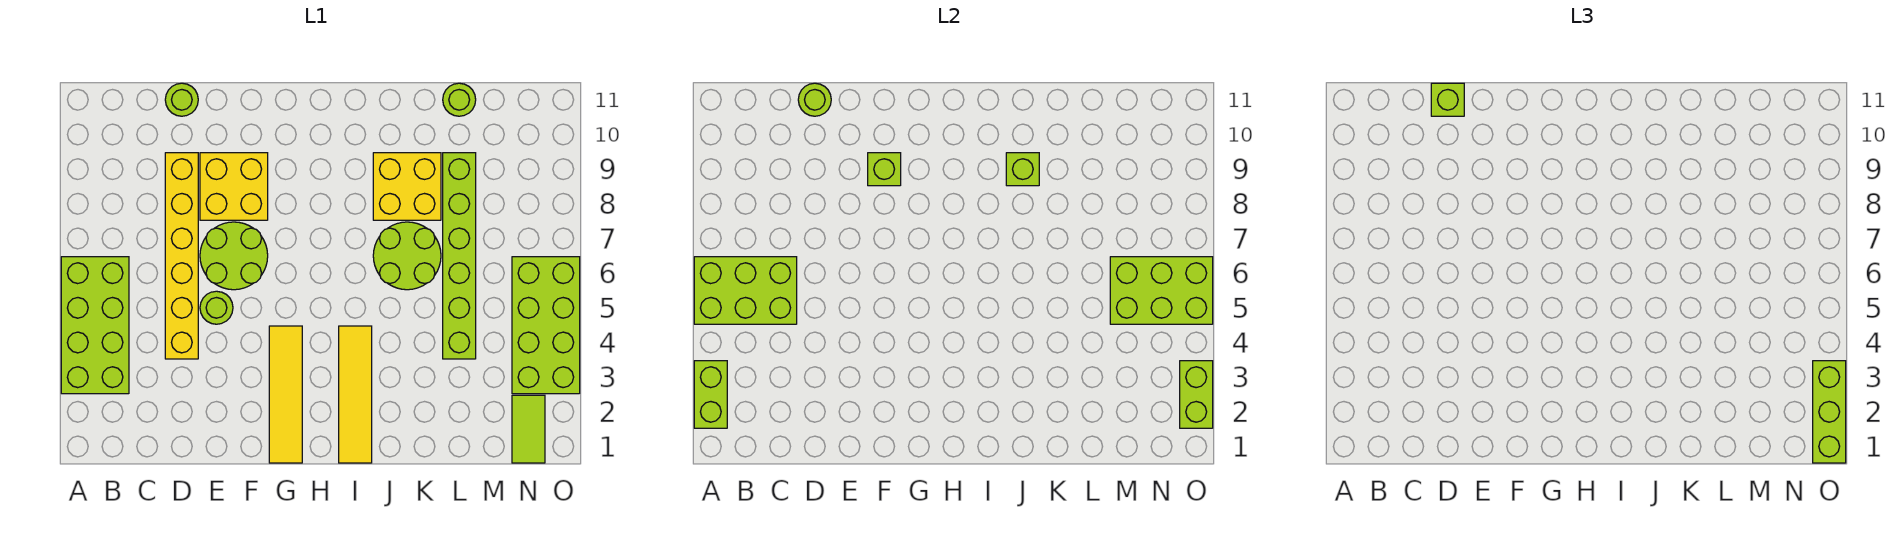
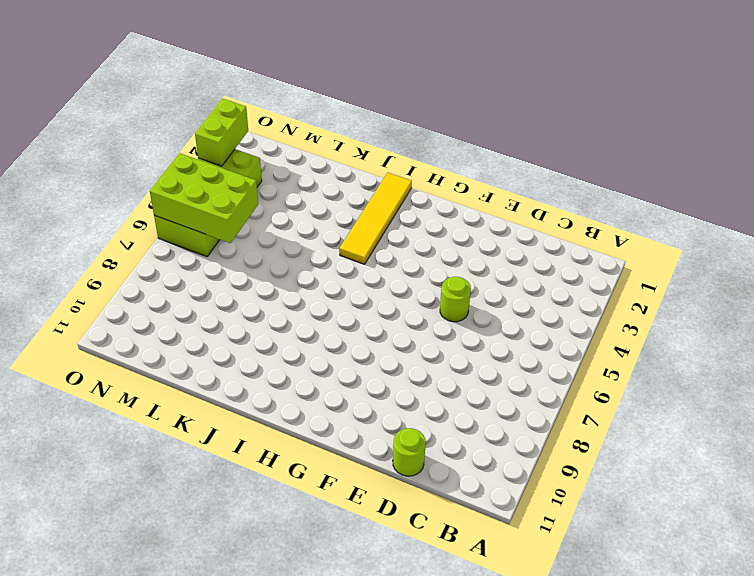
none -> lime brick A3:B6 level 1
none -> yellow brick D4:D9 level 1
none -> lime round brick E6:F7 level 1

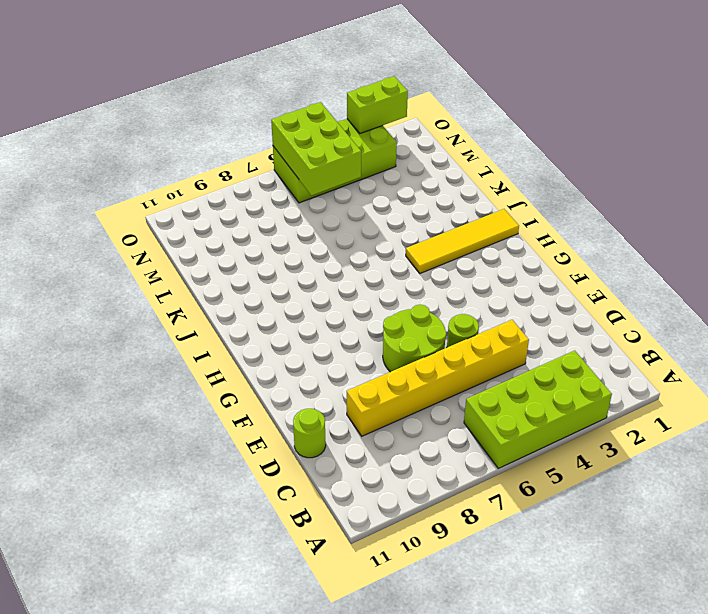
none -> yellow brick E8:F9 level 1
none -> yellow tile G1:G4 level 1
none -> lime round brick J6:K7 level 1

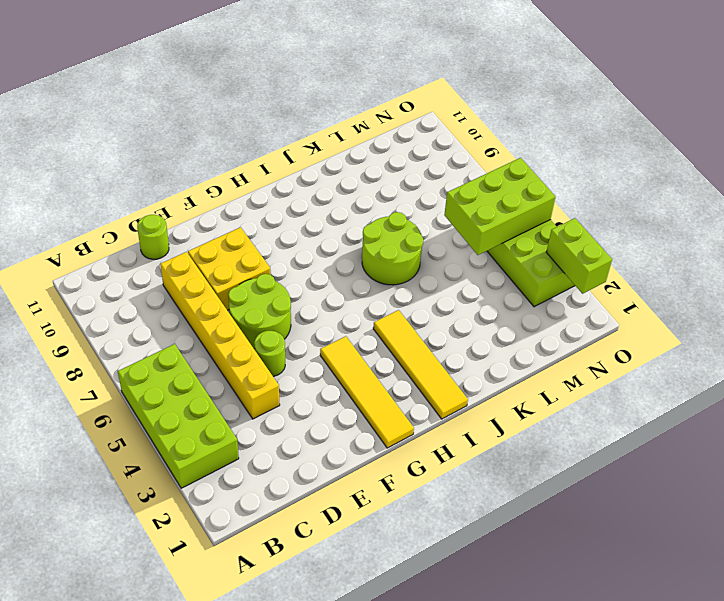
none -> yellow brick J8:K9 level 1
none -> lime brick L4:L9 level 1
none -> lime round brick L11 level 1

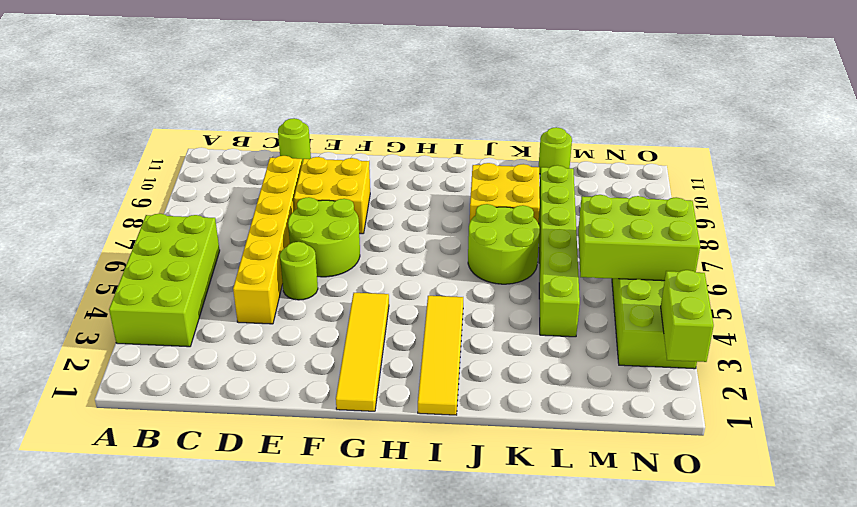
none -> lime tile N1:N2 level 1
none -> lime brick A2:A3 level 2
none -> lime brick A5:C6 level 2

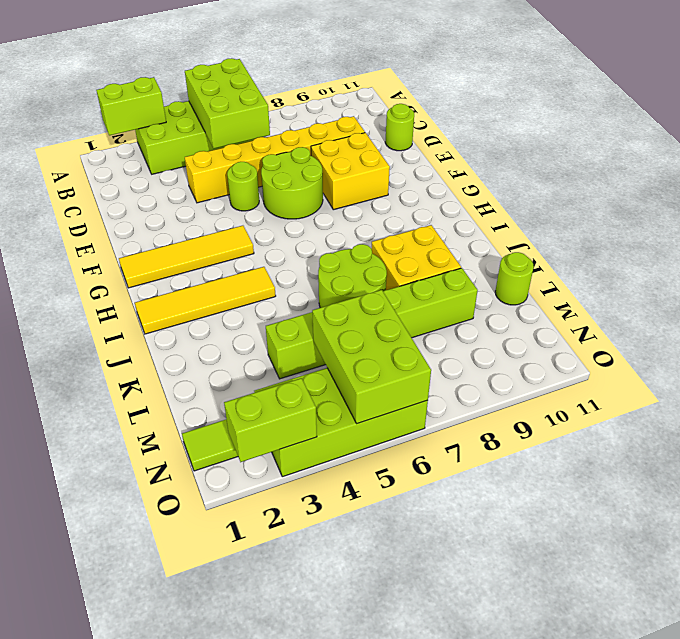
none -> lime round brick D11 level 2
none -> lime brick F9 level 2
none -> lime brick J9 level 2

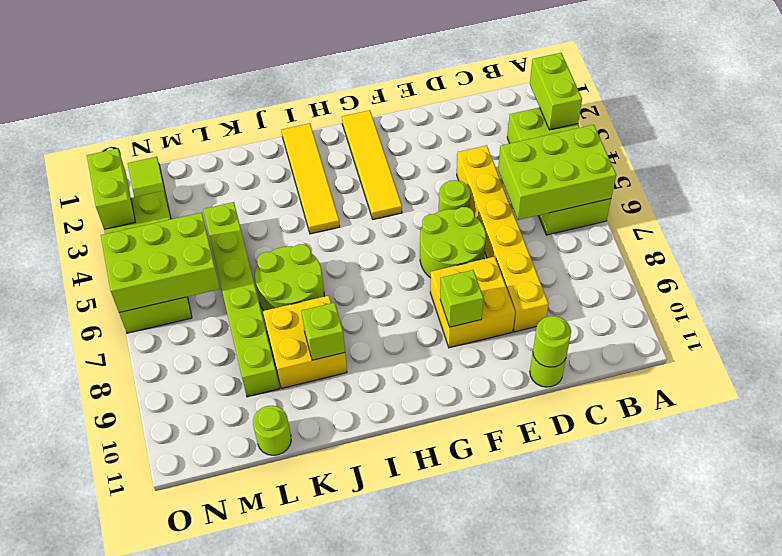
none -> lime brick D11 level 3
none -> lime brick O1:O3 level 3

